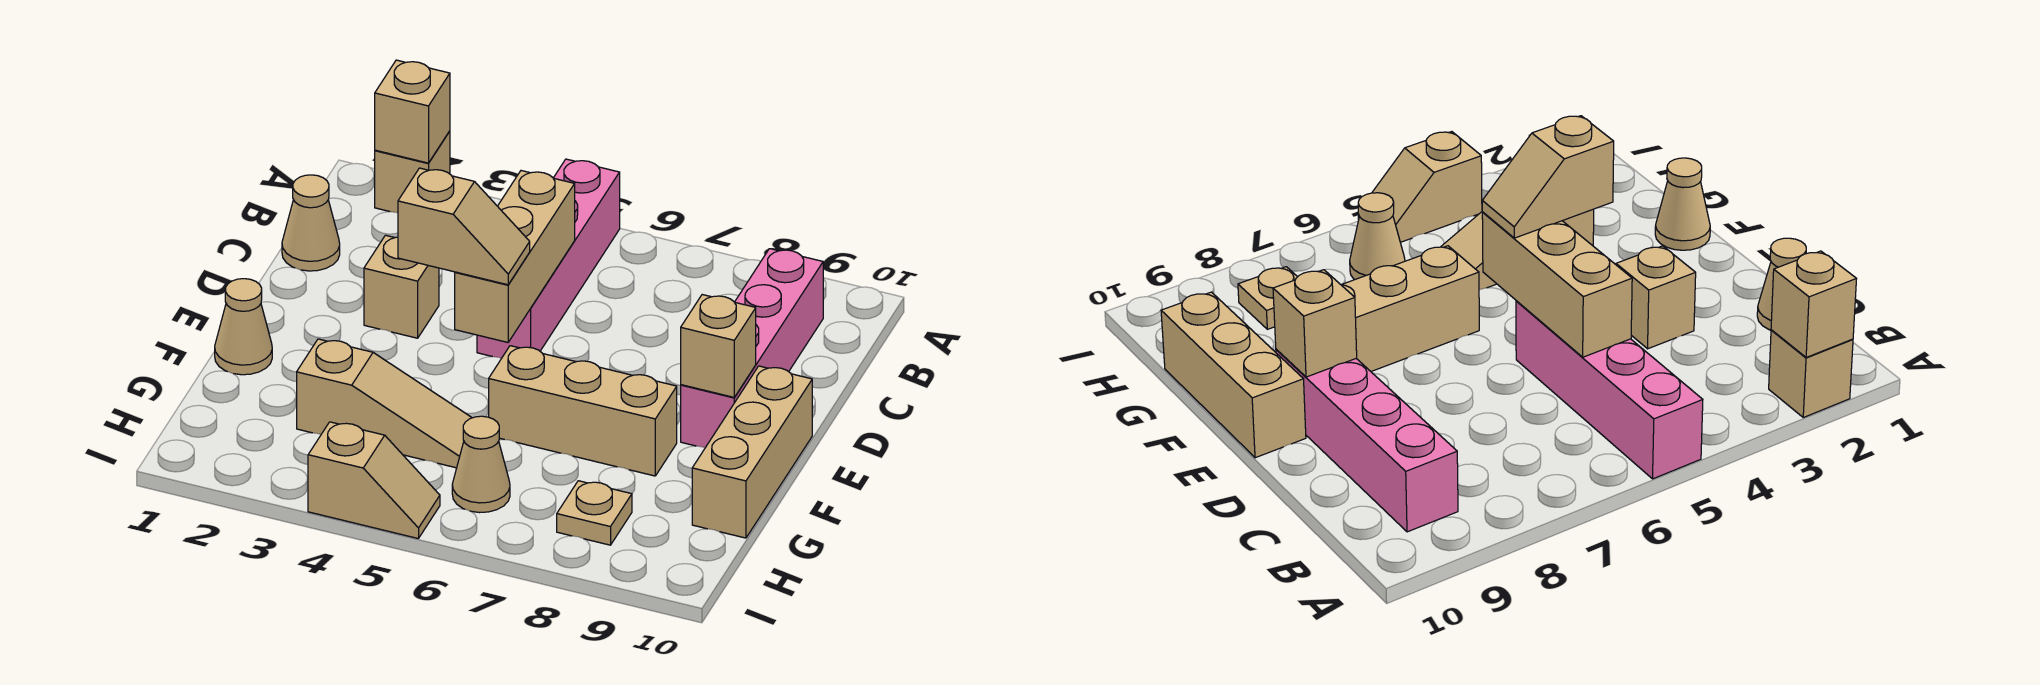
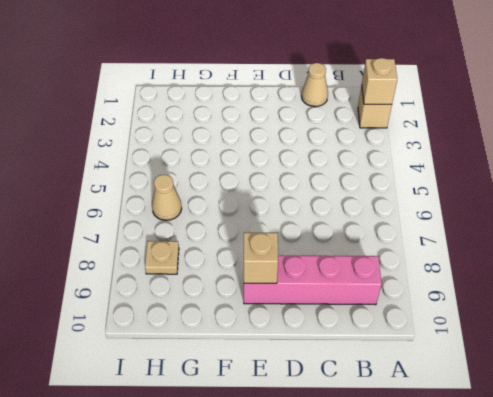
none -> pink brick A5:D5 level 1
none -> tan brick D3 level 1
none -> tan brick E10:G10 level 1

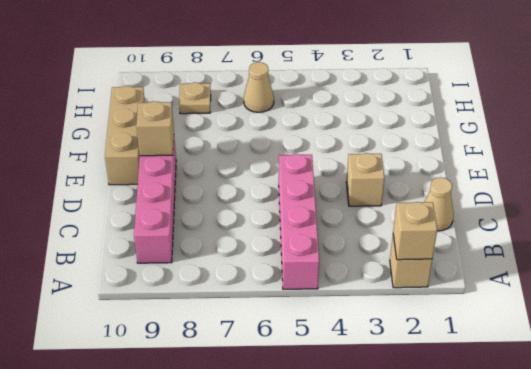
none -> tan cone F1 level 1
none -> tan brick F6:F8 level 1
none -> tan slope G3:G5 level 1 top 3

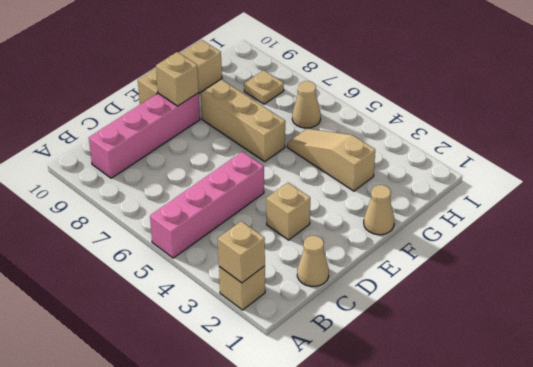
none -> tan slope I4:I5 level 1 top 4
none -> tan brick C5:E5 level 2
none -> tan slope E4:E5 level 3 top 4

